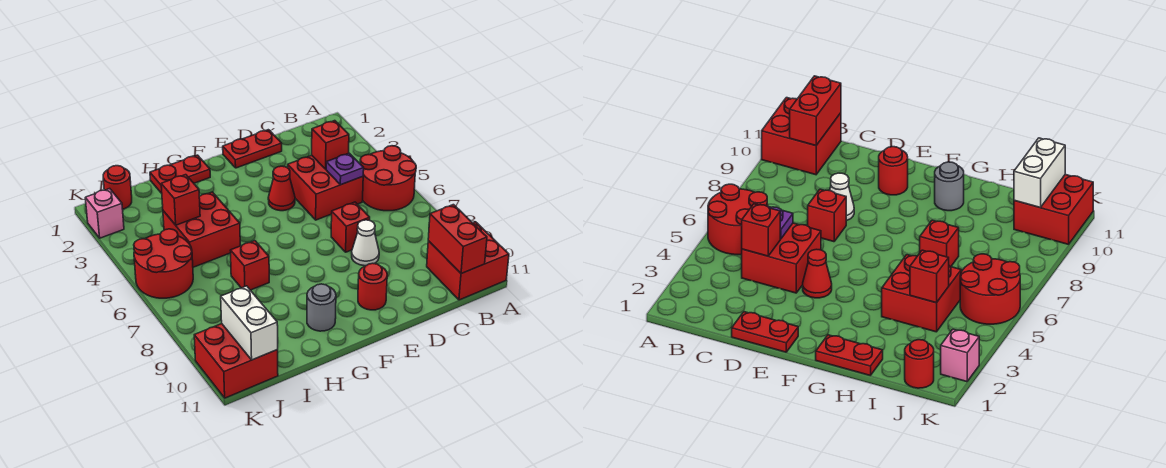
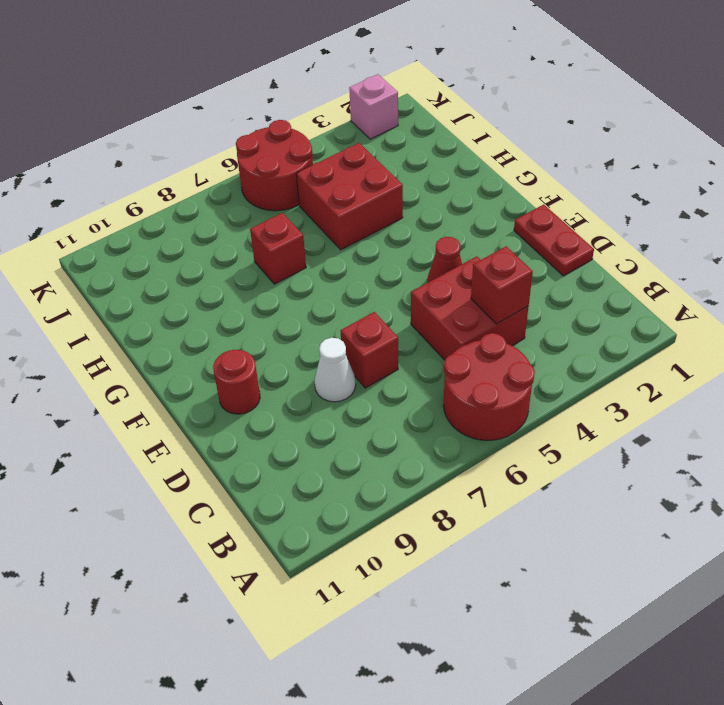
none -> red brick A10:B11 level 1
none -> red plate G1:H1 level 1
none -> grey round brick G10 level 1

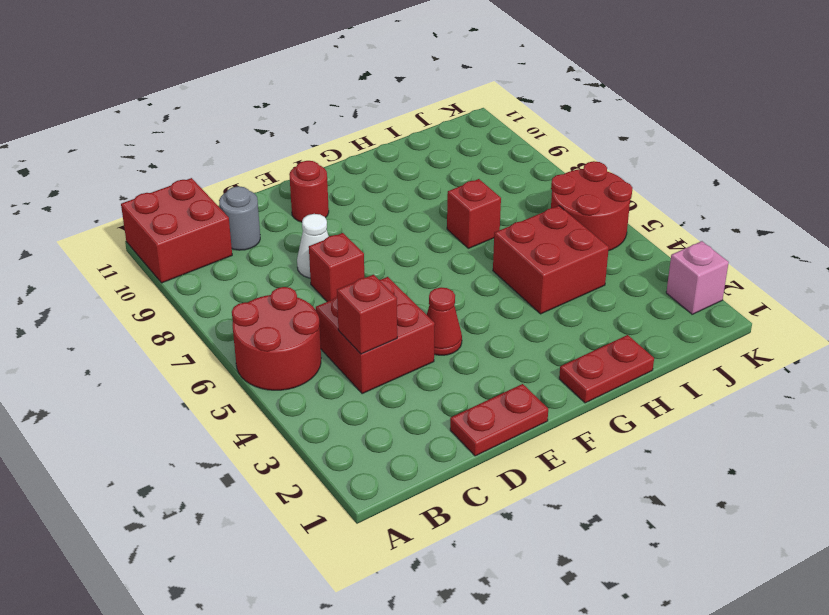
grey round brick C10 level 1 -> grey round brick G10 level 1
none -> red round brick J1 level 1
none -> red brick J10:K11 level 1
none -> red brick B10:B11 level 2

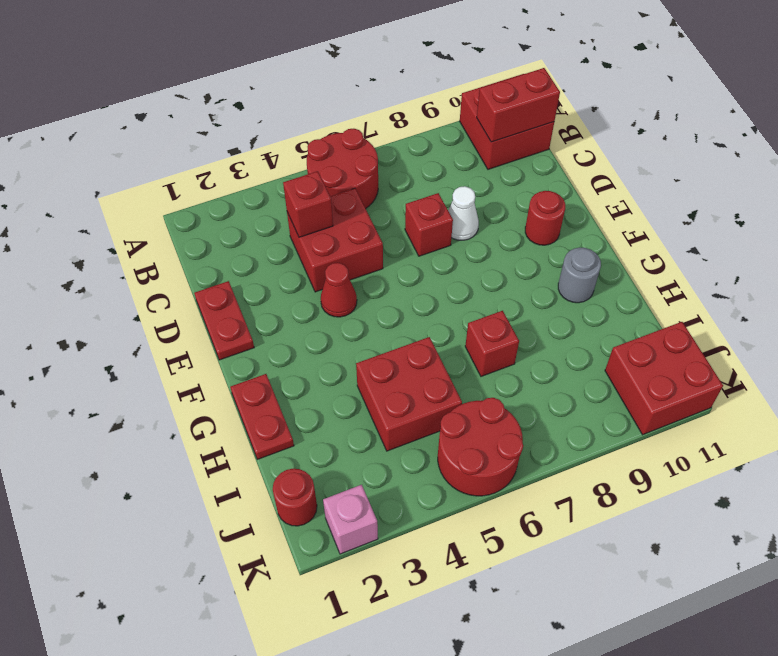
none -> purple plate C5 level 2
none -> red brick I4 level 2
none -> white brick J10:J11 level 2

